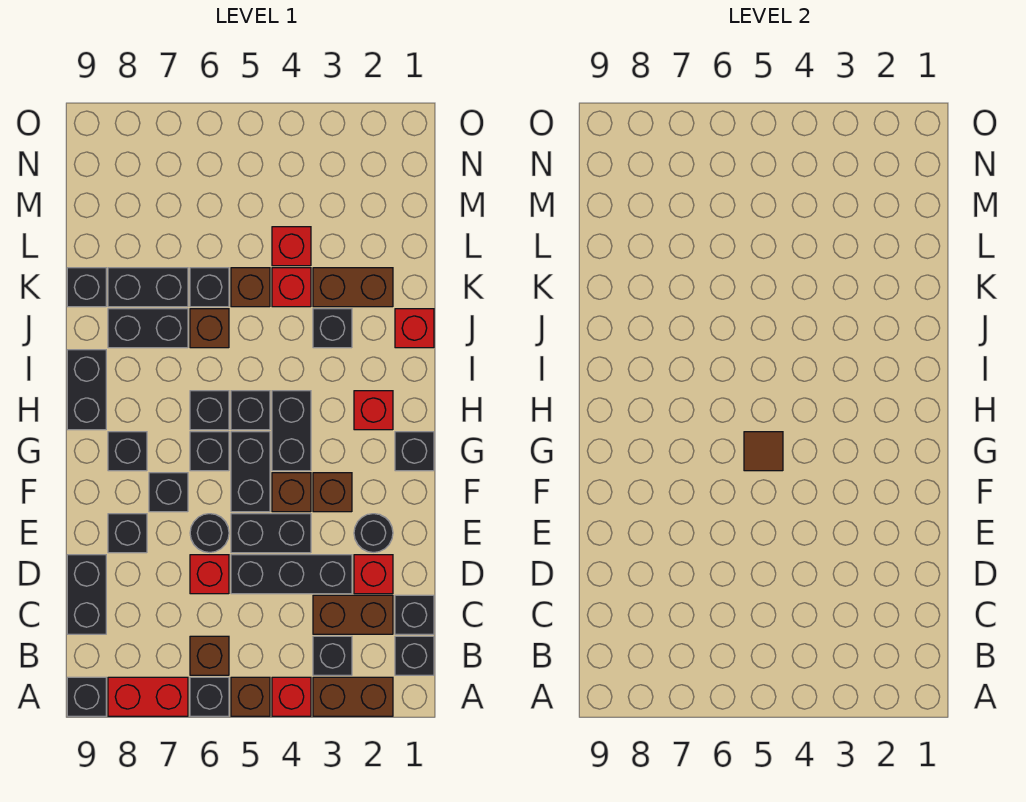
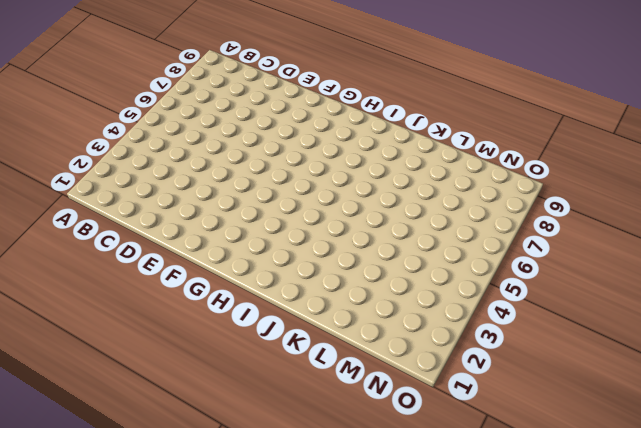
none -> brown brick A2:A3 level 1
none -> red brick A4 level 1
none -> brown brick A5 level 1
none -> black brick A6 level 1

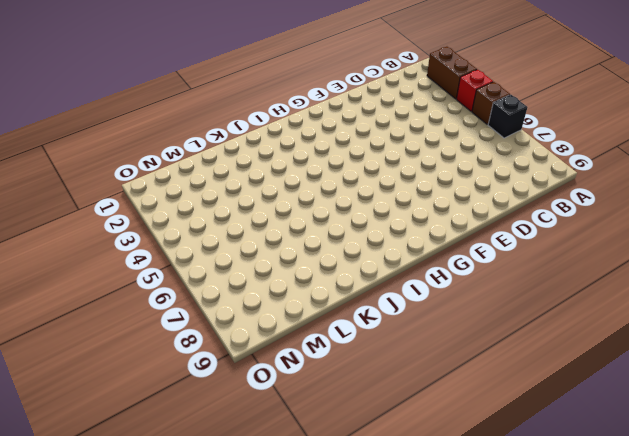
none -> red brick A7:A8 level 1
none -> black brick A9 level 1
none -> black brick B1 level 1
none -> black brick B3 level 1

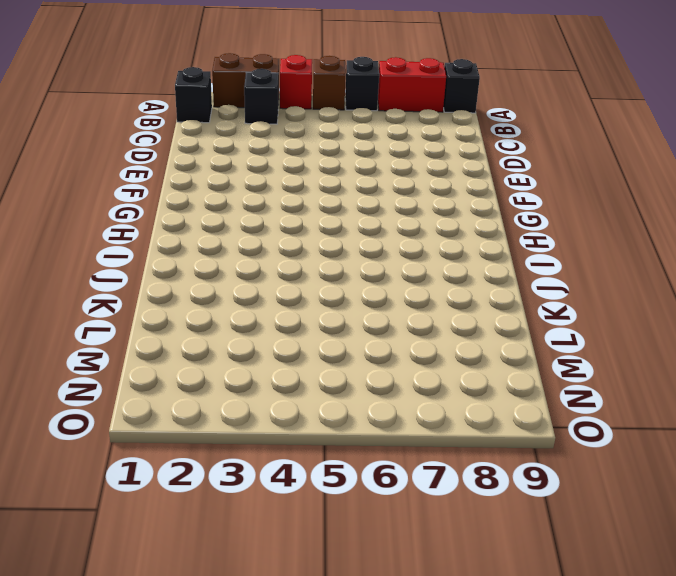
none -> brown brick B6 level 1
none -> black brick C1 level 1
none -> brown brick C2:C3 level 1
none -> black brick C9:D9 level 1

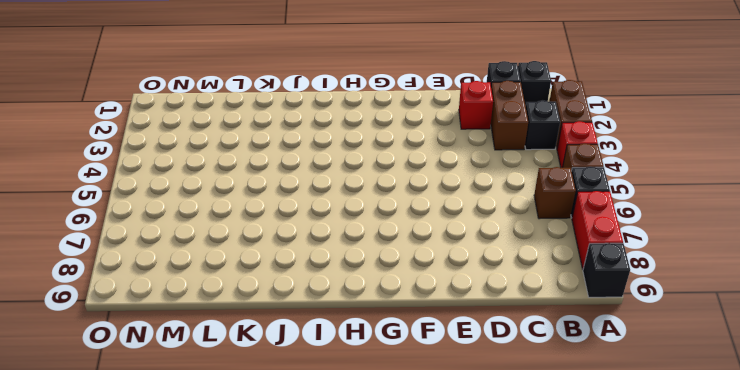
none -> black brick C9:D9 level 1
none -> black brick D3:D5 level 1
none -> red brick D6 level 1
none -> black round brick E2 level 1

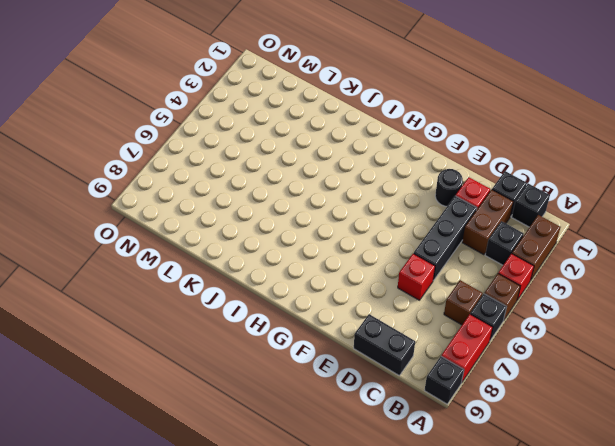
none -> black brick E4:E5 level 1
none -> black round brick E6 level 1
none -> black brick E8 level 1
none -> brown brick F3 level 1

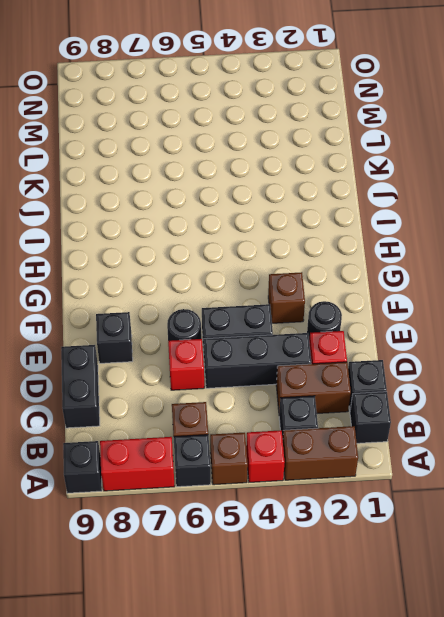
none -> brown brick F4 level 1
none -> black brick F5:G5 level 1
none -> black brick F7 level 1
none -> black brick G1 level 1

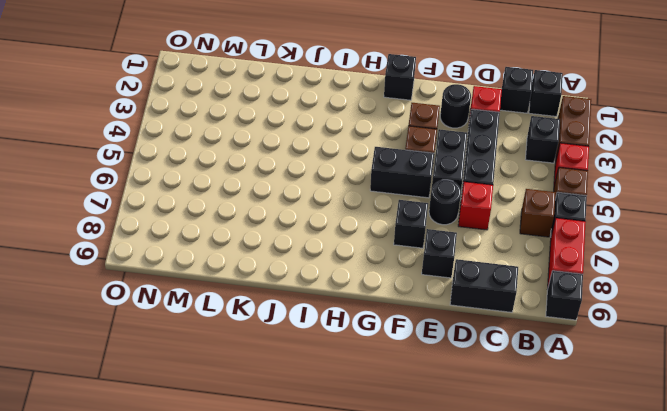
none -> brown brick C2:C3 level 1
none -> black brick G4:H4 level 1
none -> black brick G6 level 1
none -> black brick G8 level 1

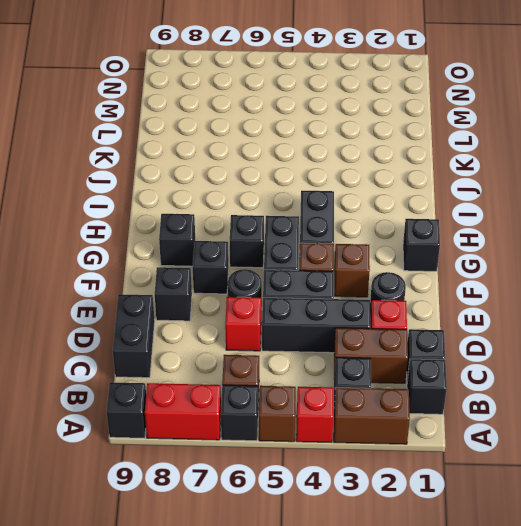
none -> red brick H2 level 1
none -> black brick H5 level 1
none -> black brick H6 level 1
none -> black brick H9:I9 level 1

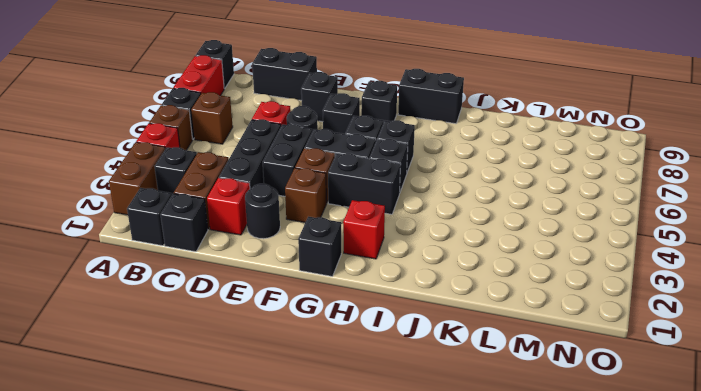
none -> red brick J1 level 1
none -> black brick J3 level 1
none -> brown brick J6 level 1
none -> black brick J7:J8 level 1

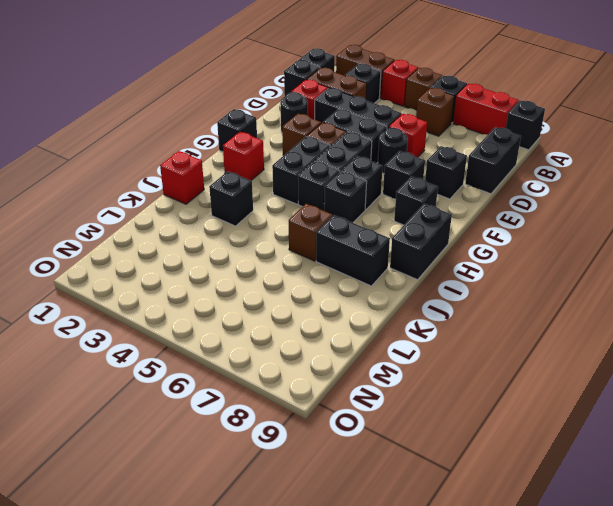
none -> brown brick K2:K3 level 1
none -> red brick K4 level 1
none -> brown brick K5 level 1
none -> black brick K6 level 1

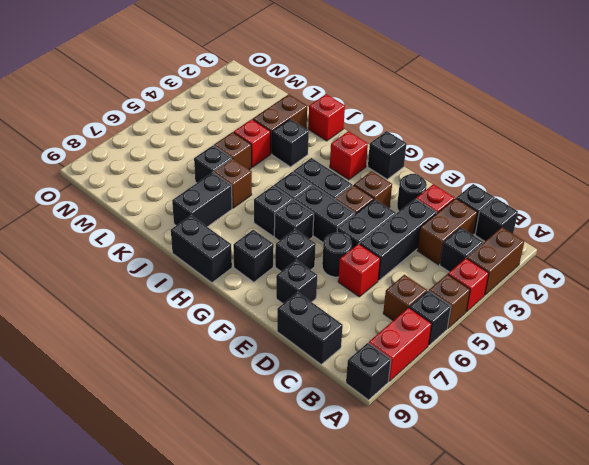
none -> black brick K7:K8 level 1
none -> black brick K9 level 1
none -> red brick L4 level 1
none -> brown tile G5 level 2

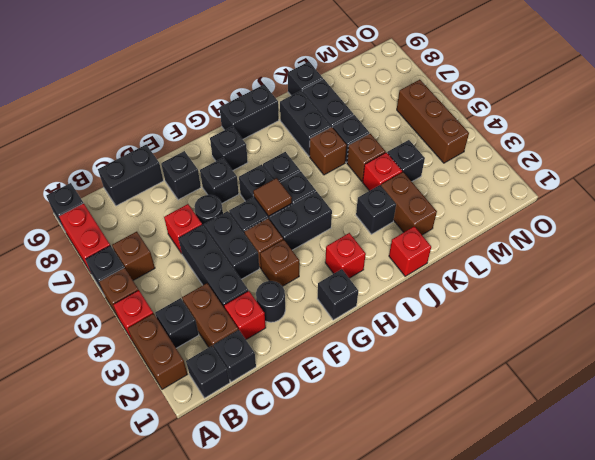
black brick L4 level 1 -> red brick L4 level 1
brown brick N4:N6 level 1 -> none

